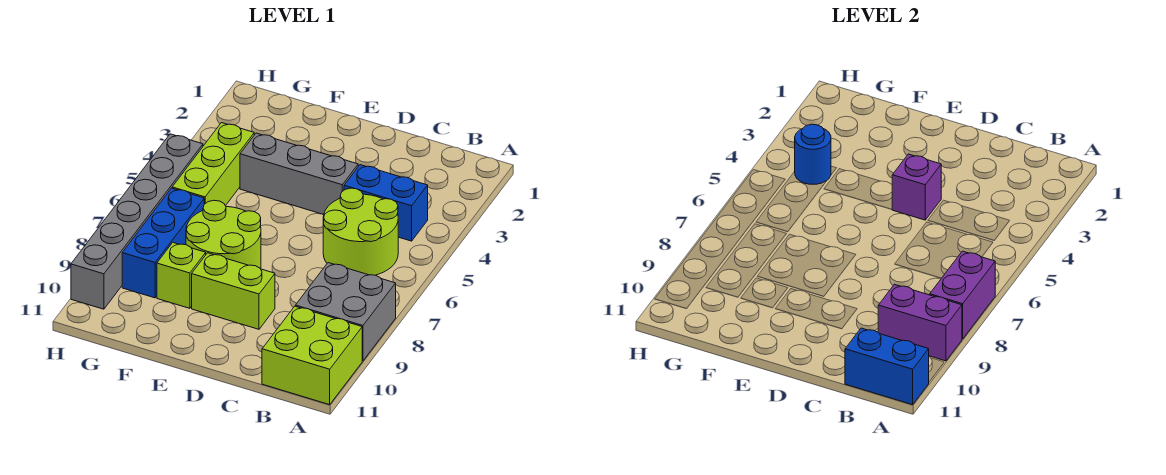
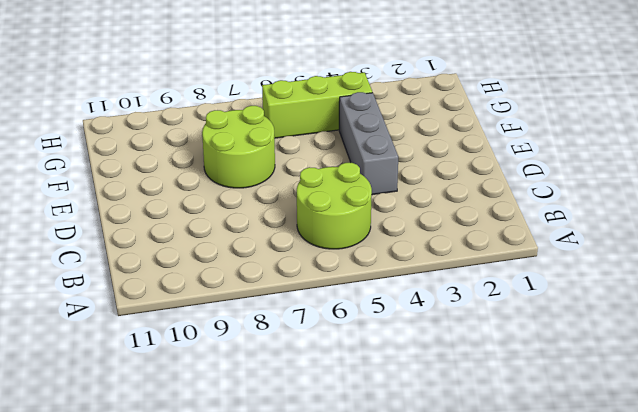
none -> grey brick A8:B9 level 1
none -> lime brick A10:B11 level 1
none -> blue brick B4:C4 level 1

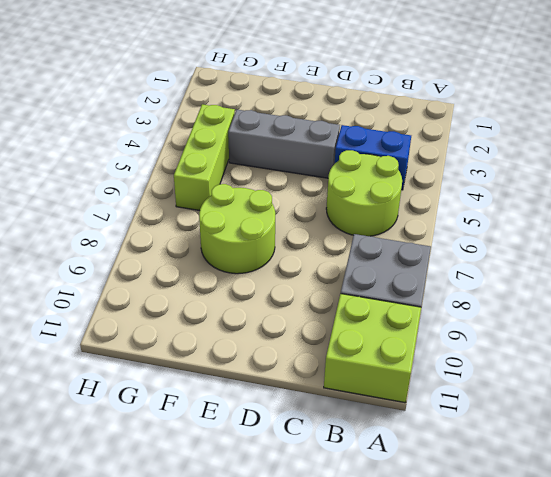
none -> lime brick D9:E9 level 1
none -> lime brick F9 level 1
none -> blue brick G7:G9 level 1

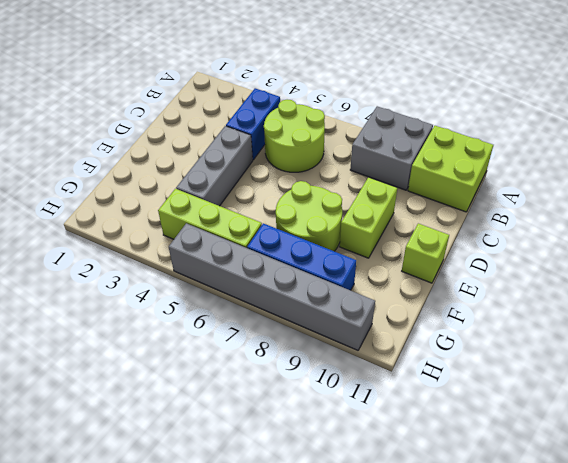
lime brick E11 level 1 -> lime brick F9 level 1
none -> purple brick A7:A8 level 2
none -> purple brick A9:B9 level 2
none -> blue brick A11:B11 level 2

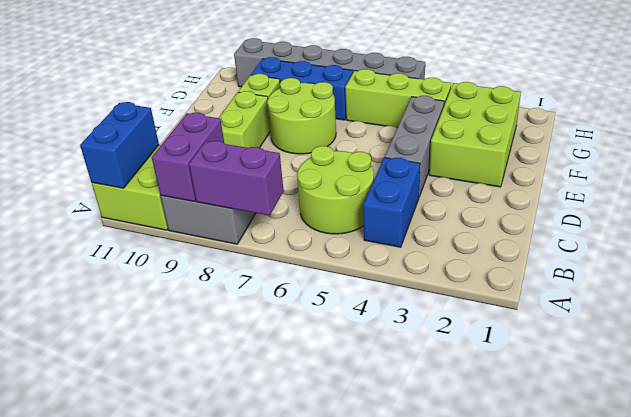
lime brick E2:G3 level 1 -> none
none -> purple brick D4 level 2
none -> blue round brick G4 level 2

